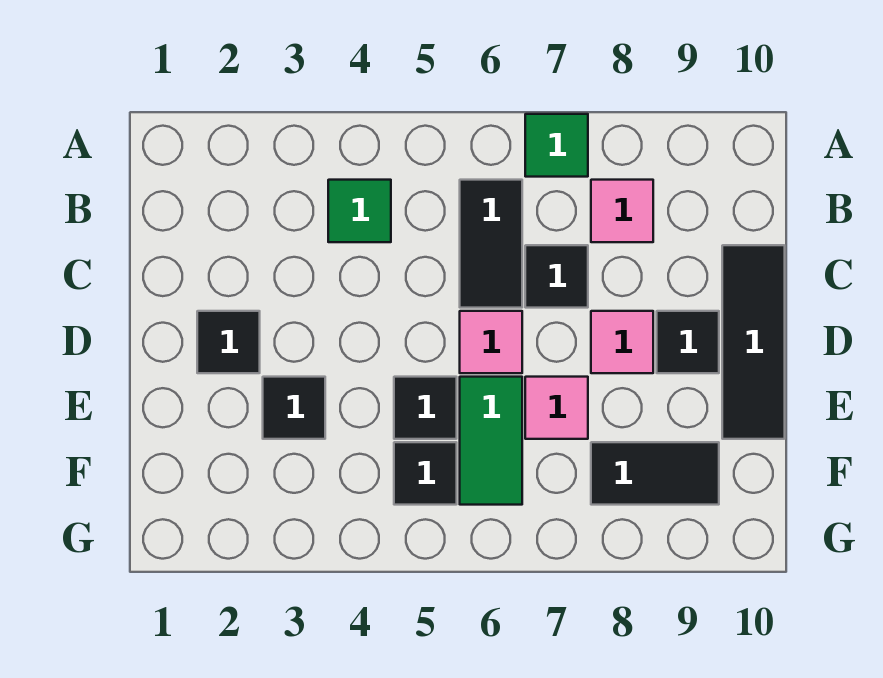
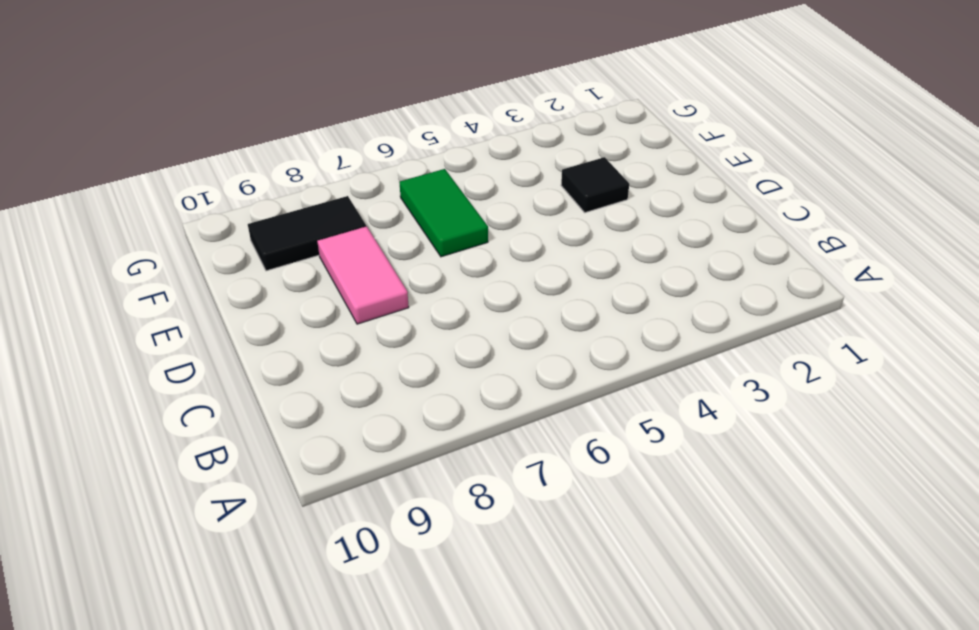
pink tile D8:E8 level 1 -> pink tile D8 level 1
none -> green tile A7 level 1
none -> green tile B4 level 1
none -> black tile B6:C6 level 1

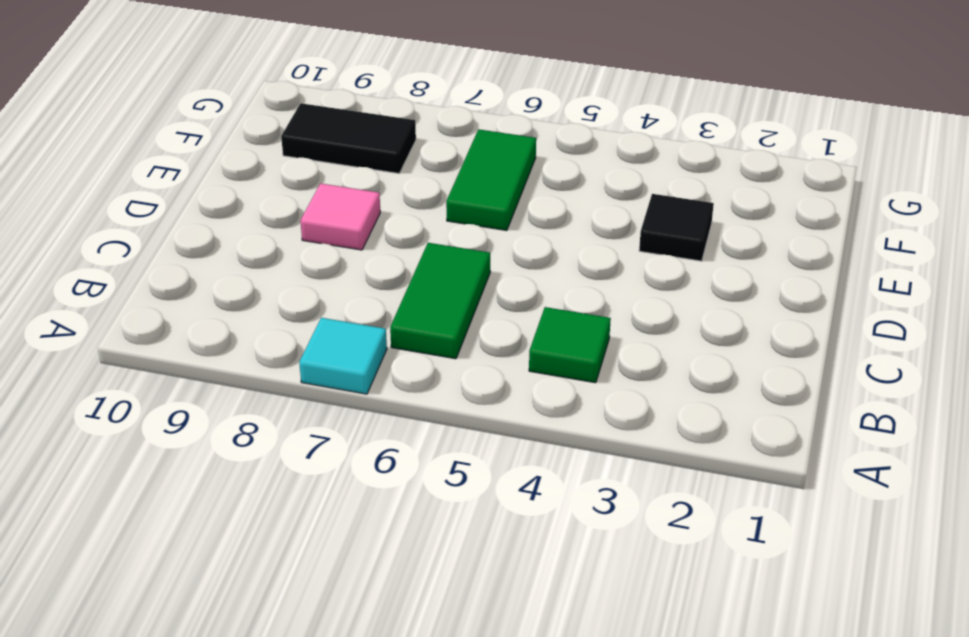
cyan tile A7 level 1 -> green tile A7 level 1
green tile B6:C6 level 1 -> black tile B6:C6 level 1
none -> pink tile B8 level 1
none -> black tile C7 level 1
none -> black tile C10:E10 level 1

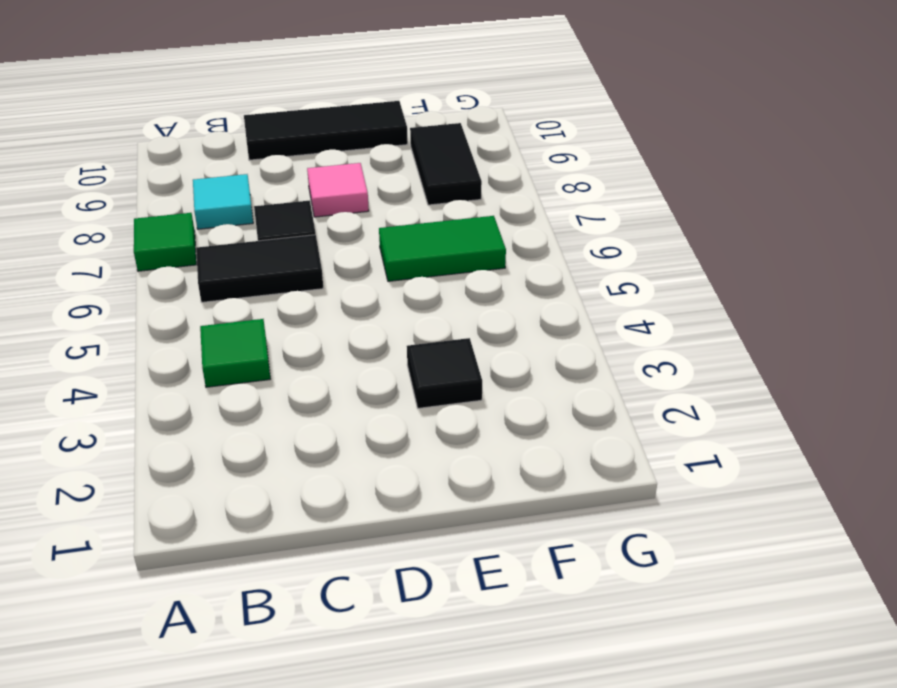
cyan tile B8 level 1 -> pink tile B8 level 1
none -> black tile D2 level 1
none -> pink tile D6 level 1
none -> black tile D9 level 1

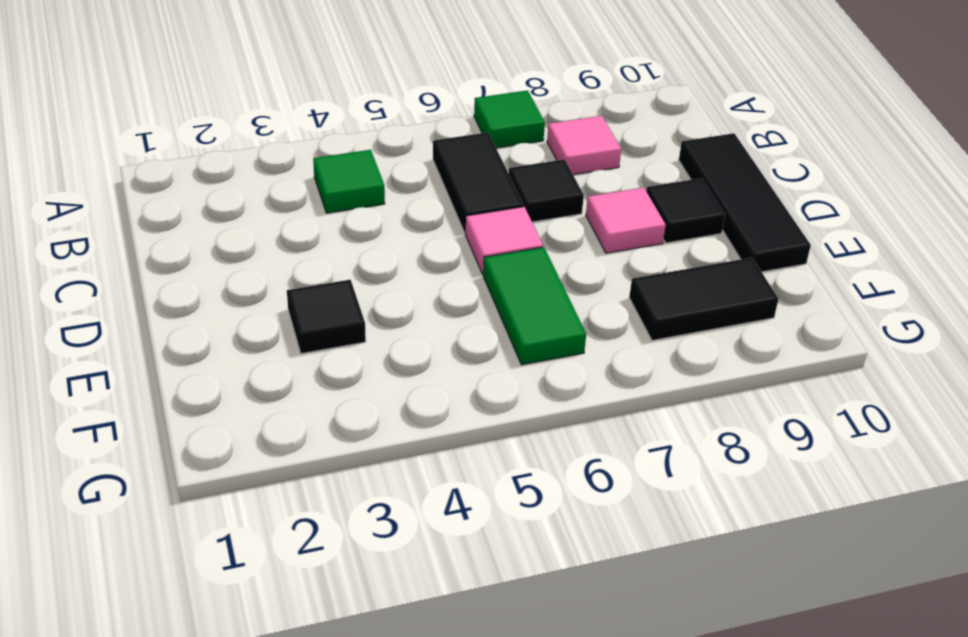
none -> black tile D2 level 1
none -> black tile E5 level 1
none -> pink tile E7 level 1

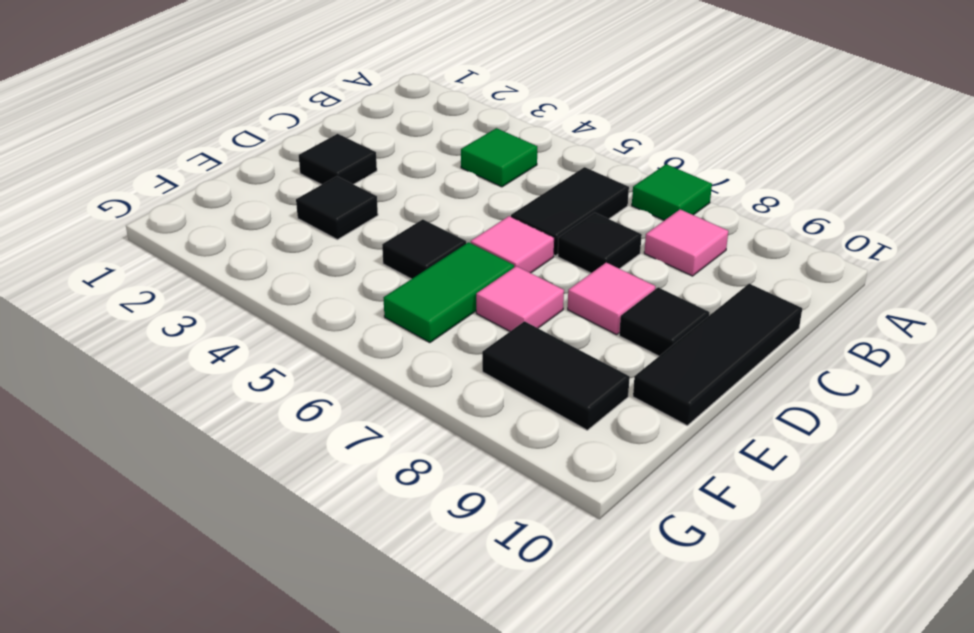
none -> black tile F5 level 1

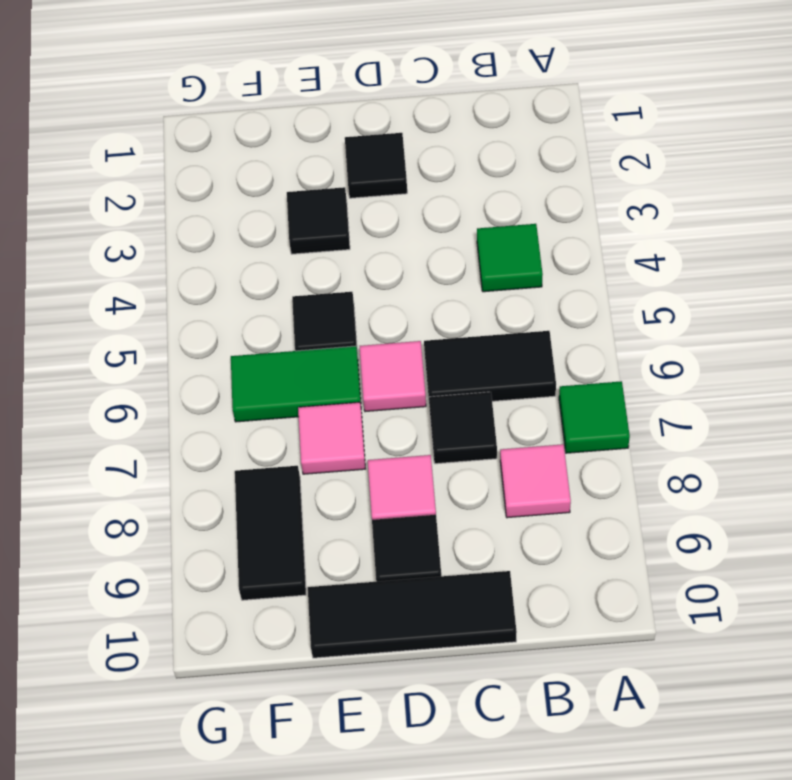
none -> black tile F5 level 1

